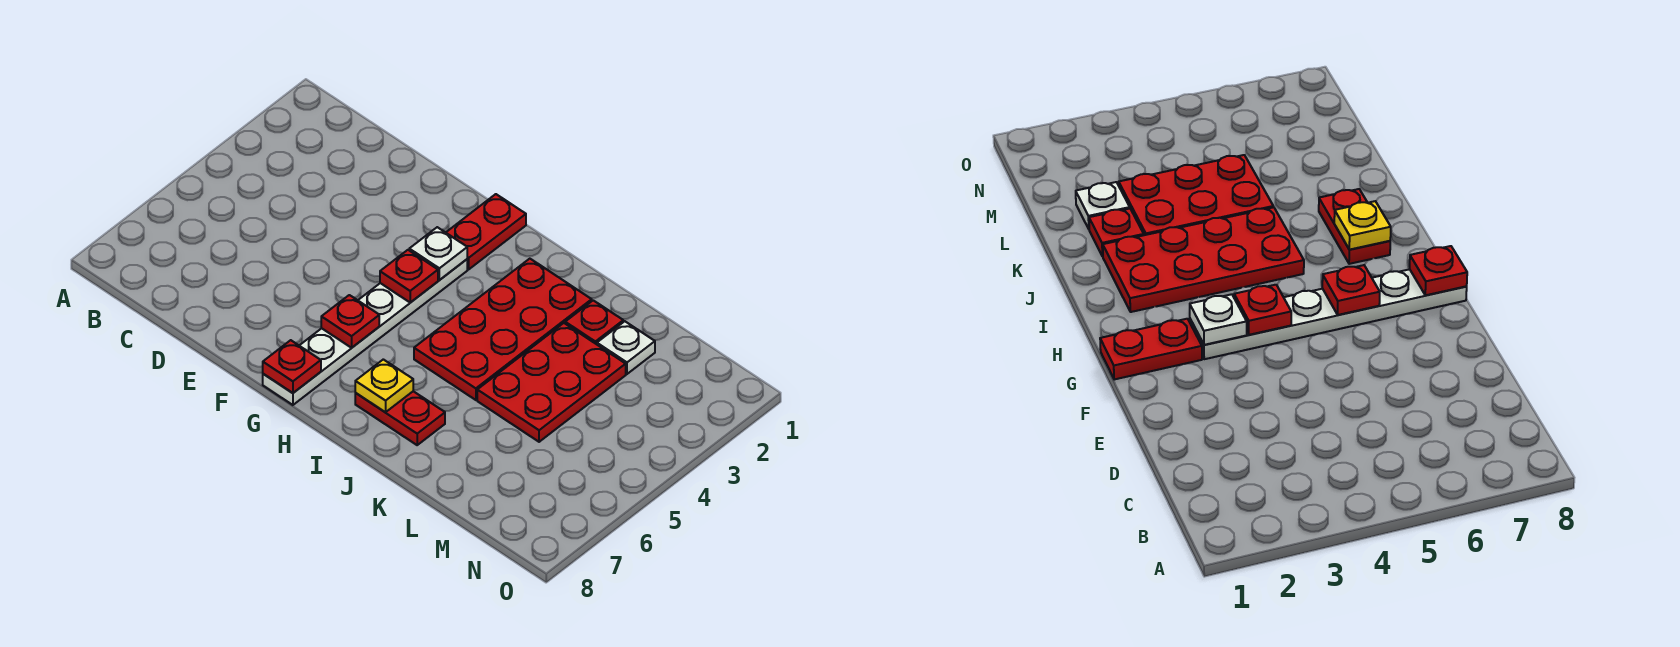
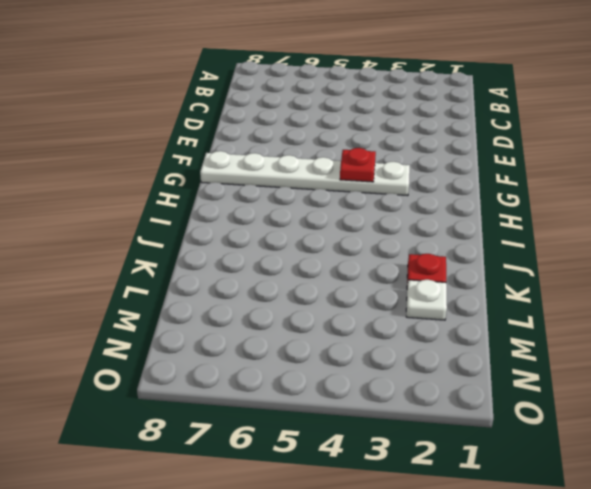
none -> red plate G1:G2 level 1
none -> red plate I2:J5 level 1
none -> red plate I7:J7 level 1

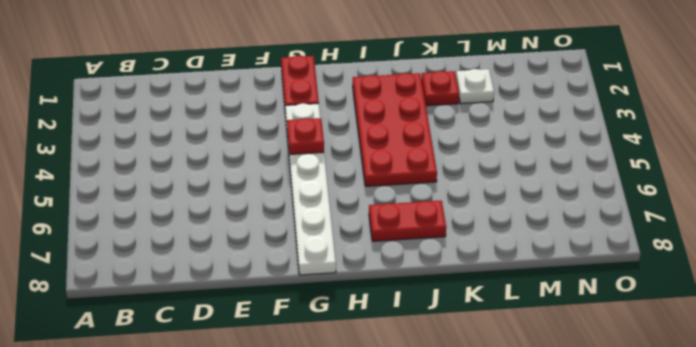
none -> red plate K3:L5 level 1
none -> white plate G3 level 2
none -> red plate G6 level 2

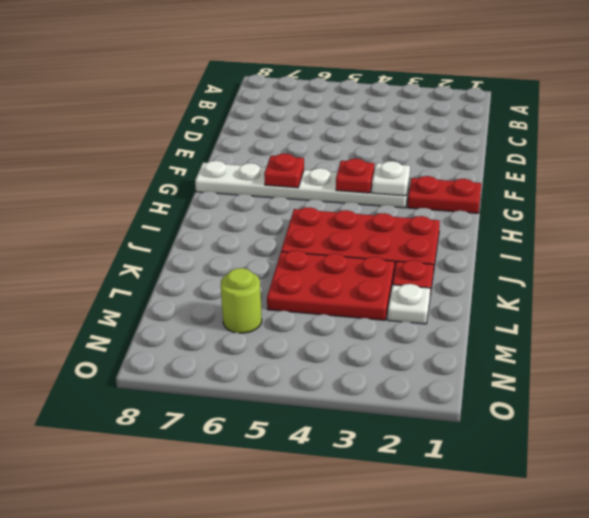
lime round brick M6 level 1 -> none
none -> red plate I7:J7 level 1
none -> red plate G8 level 2
none -> yellow plate I7 level 2

